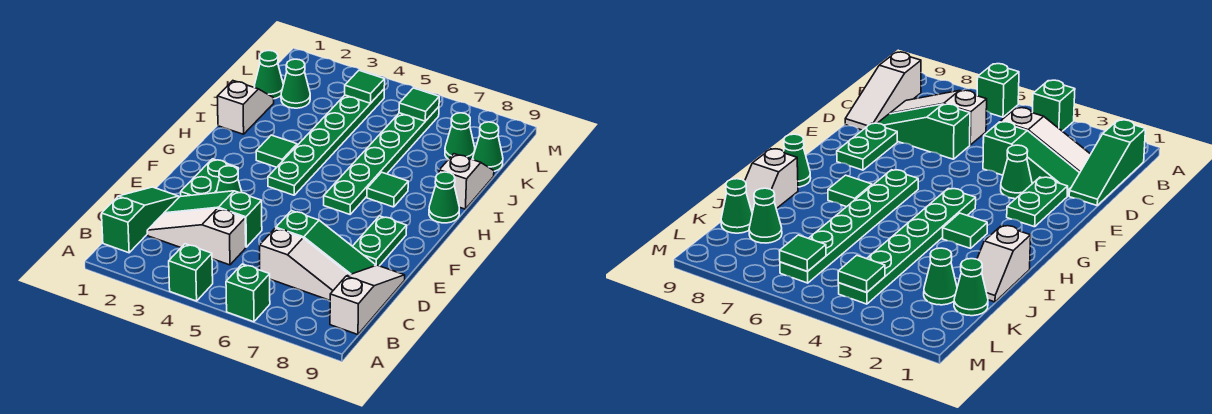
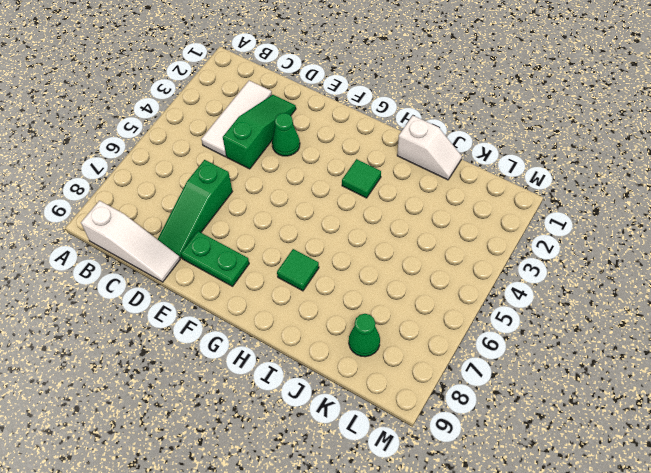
white tile C2:C4 level 1 -> white slope C2:C4 level 1 top 4
none -> green brick A4 level 1
none -> green brick A6 level 1
none -> green slope B1:D1 level 1 top B

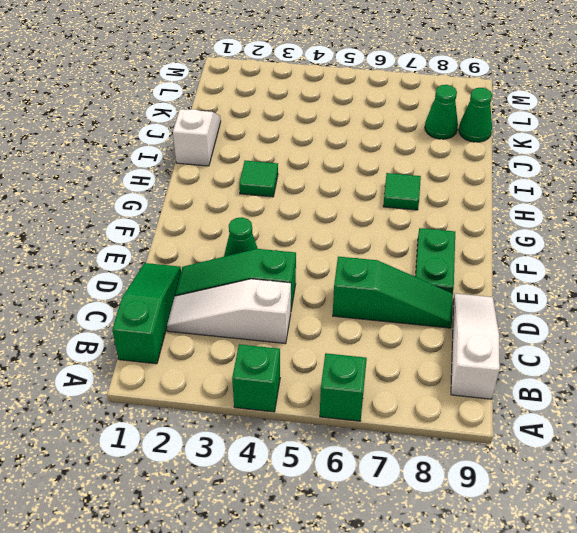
none -> white slope C6:C8 level 1 top 6
none -> green plate E2:F2 level 1
none -> green plate G4:L4 level 1

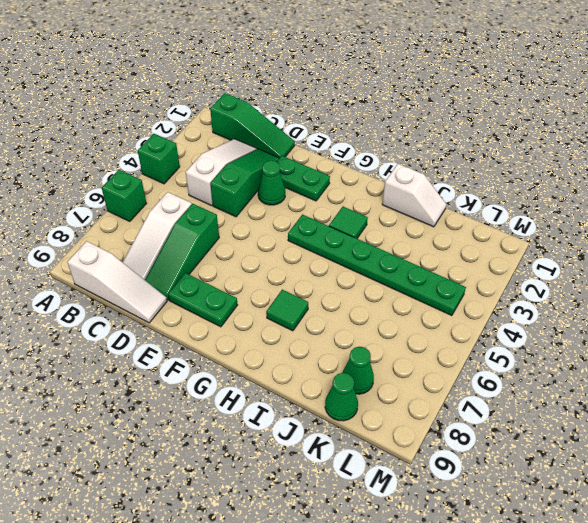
none -> green plate G6:L6 level 1
none -> green cone H9 level 1
none -> white slope I9:J9 level 1 top I

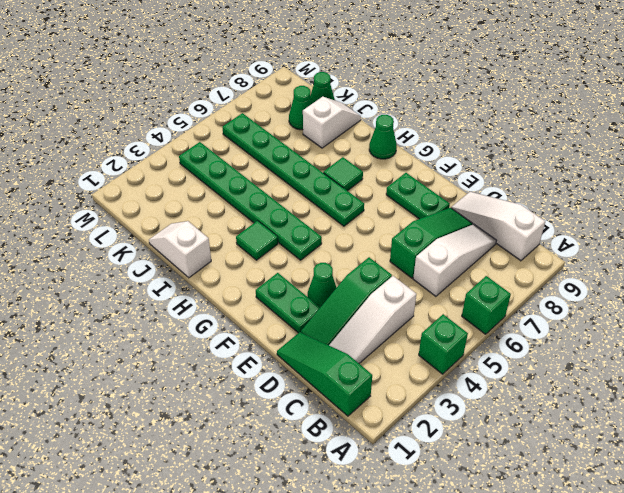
white slope J8:J9 level 1 top 8 -> white slope I9:J9 level 1 top I
none -> green cone K1 level 1
none -> green cone K2 level 1
none -> green tile L4 level 2

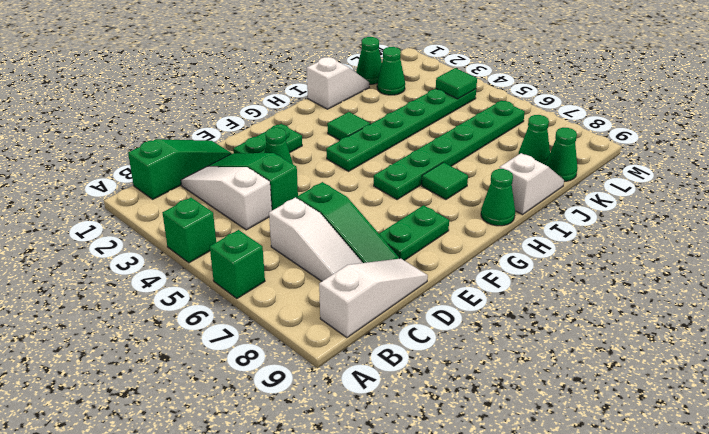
none -> green tile L6 level 2

